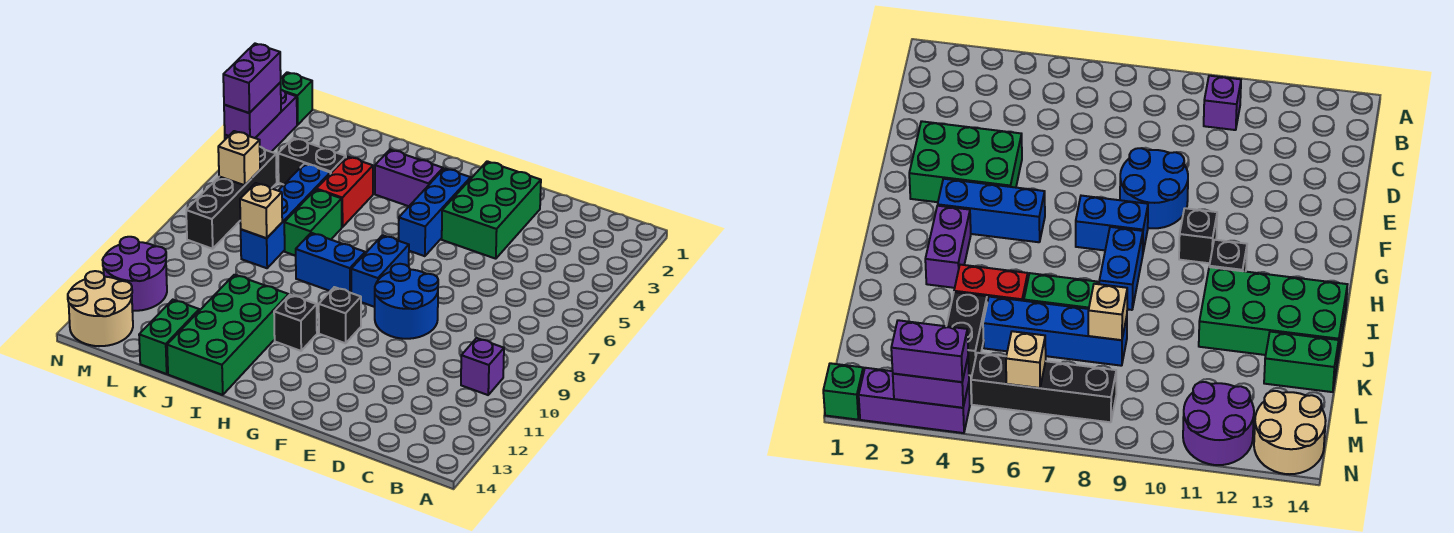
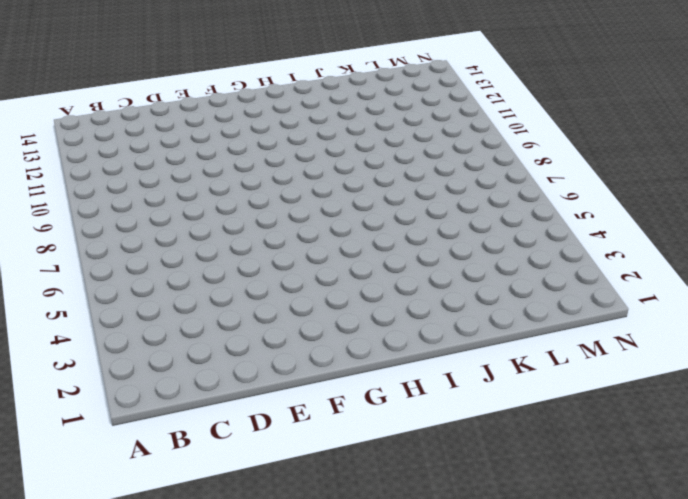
none -> purple brick B10 level 1
none -> green brick E2:F4 level 1
none -> blue round brick E8:F9 level 1

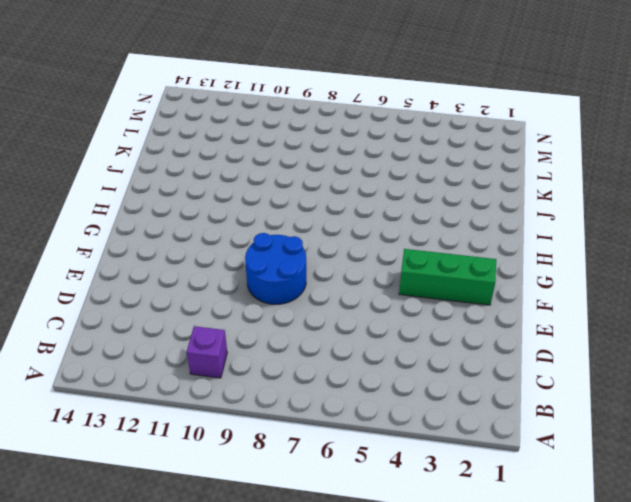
green brick F2:F4 level 1 -> green brick E2:F4 level 1
none -> blue brick G3:G5 level 1
none -> blue brick G7:G8 level 1
none -> black brick G10 level 1

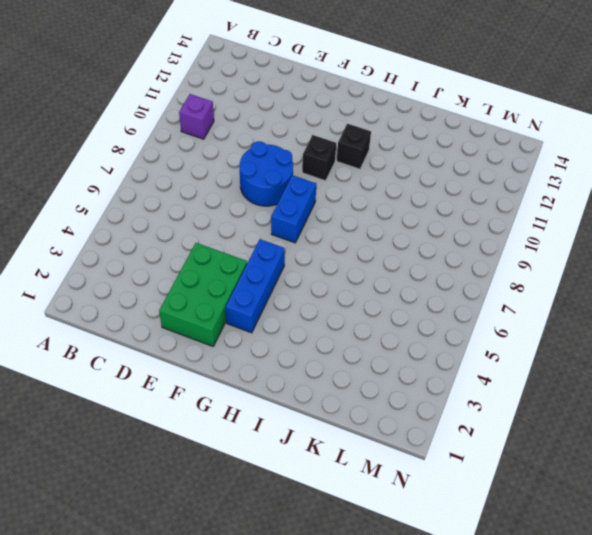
none -> purple brick H3:I3 level 1
none -> blue brick H8:I8 level 1
none -> green brick I11:J14 level 1

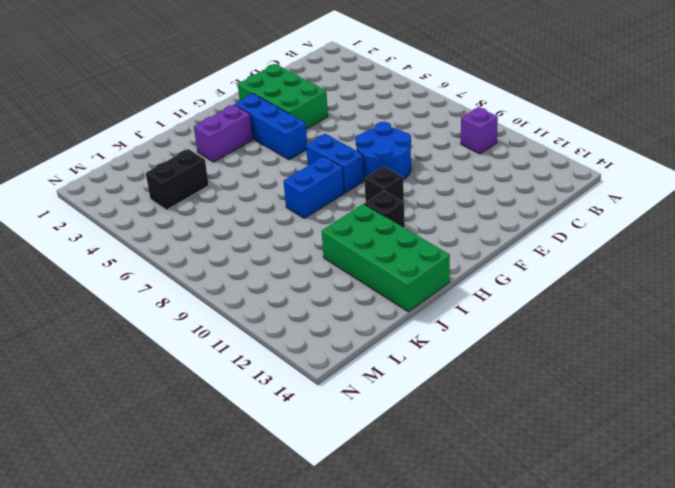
none -> red brick J4:J5 level 1
none -> green brick J6:J7 level 1
none -> blue brick K5:K8 level 1

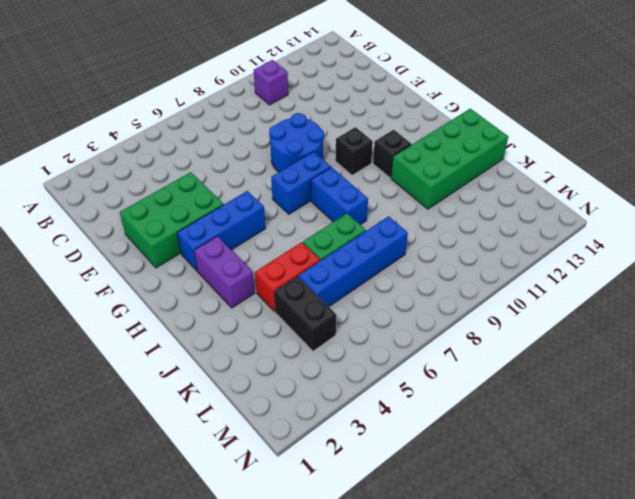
none -> green brick K13:K14 level 1
none -> black brick M5:M8 level 1
none -> purple round brick M11:N12 level 1

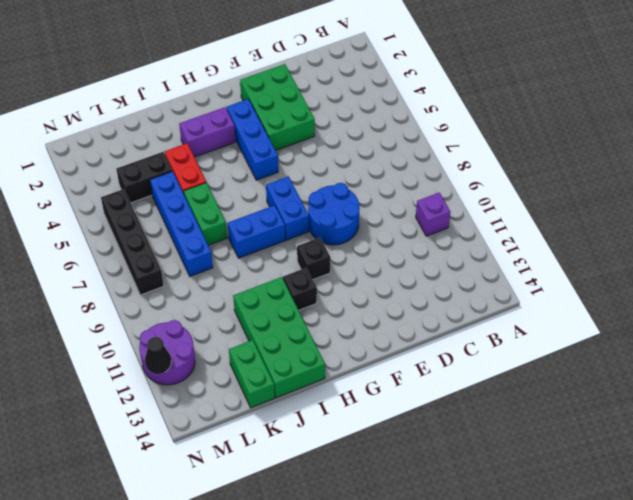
black cone N12 level 2 -> none
none -> tan round brick M13:N14 level 1
none -> green brick N1 level 1
none -> purple brick N2:N4 level 1

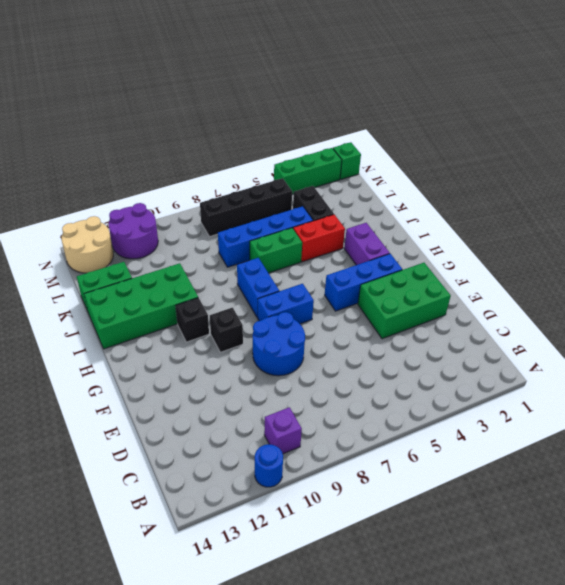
blue round brick A11 level 1 -> none
green brick N2:N4 level 1 -> purple brick N2:N4 level 1
none -> tan brick K8 level 2
none -> tan brick M6 level 2
none -> purple brick N3:N4 level 2

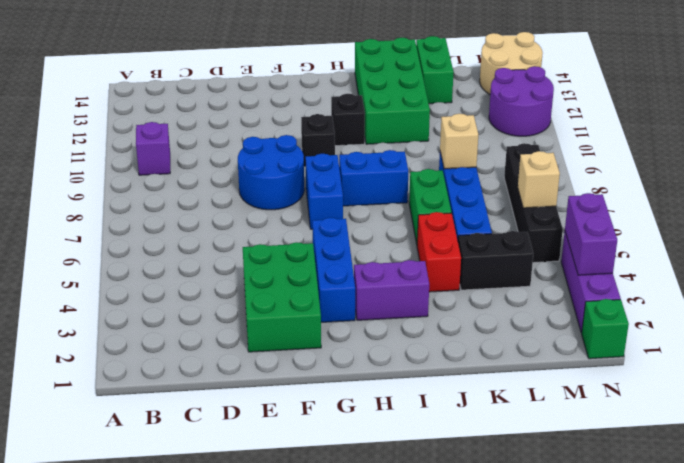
none -> purple brick N3:N4 level 3

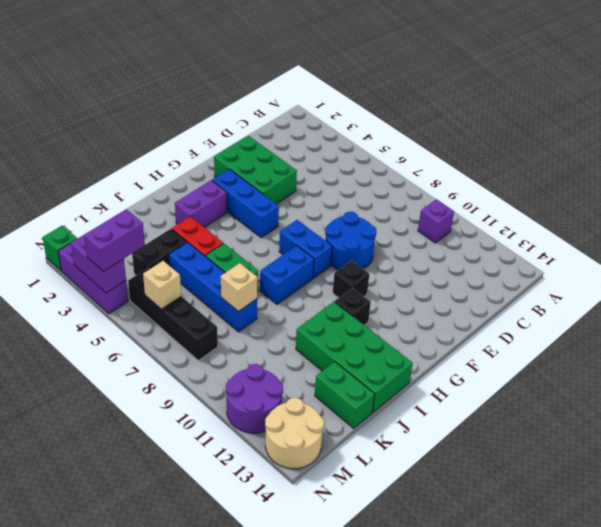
purple brick M4:N4 level 3 -> purple brick N3:N4 level 3

